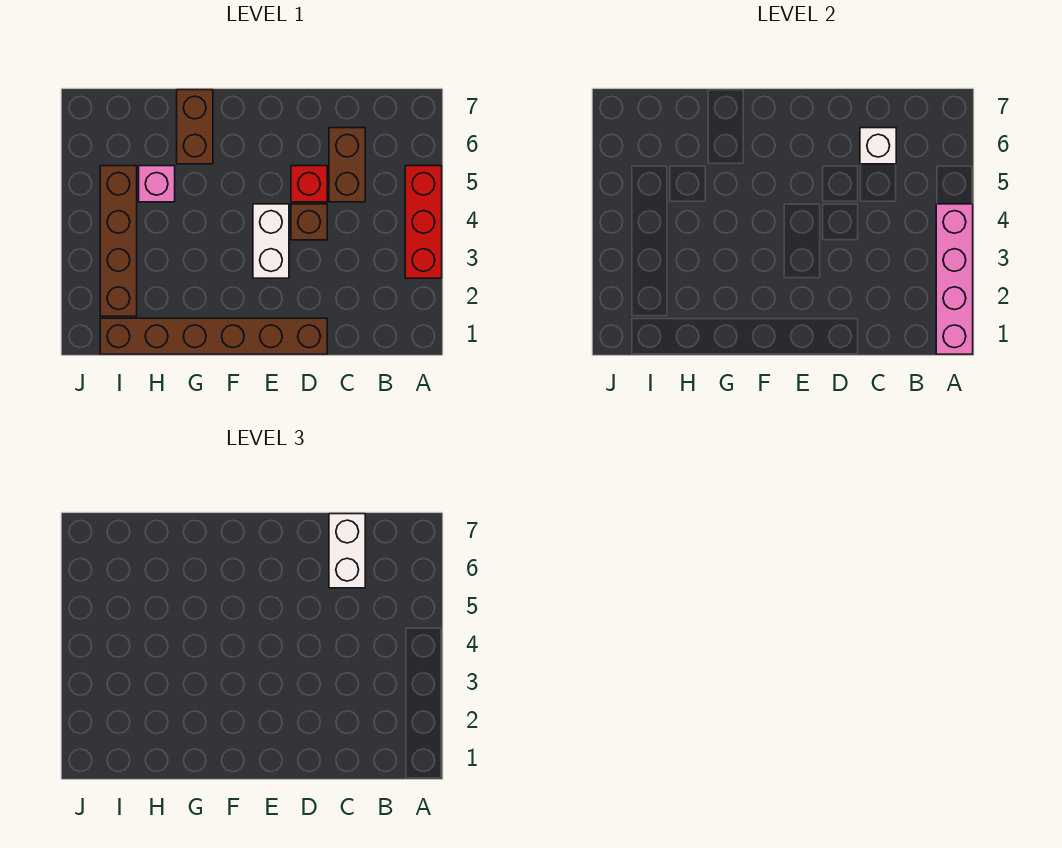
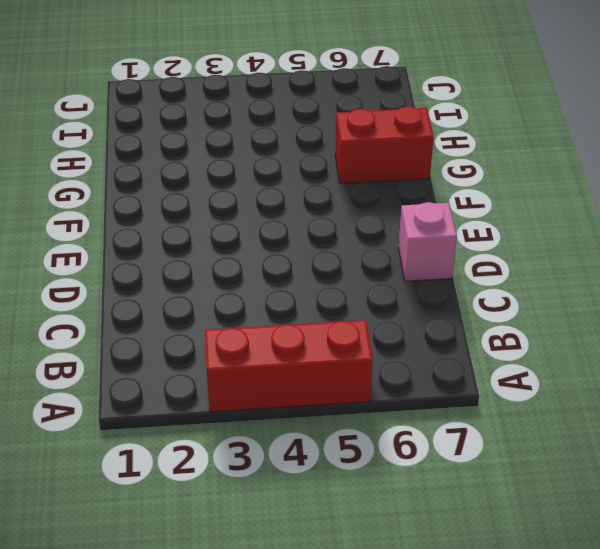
pink brick D7 level 1 -> pink brick H5 level 1
red brick G6:G7 level 1 -> brown brick G6:G7 level 1
none -> brown brick C5:C6 level 1
none -> brown brick D1:I1 level 1
none -> brown brick D4 level 1

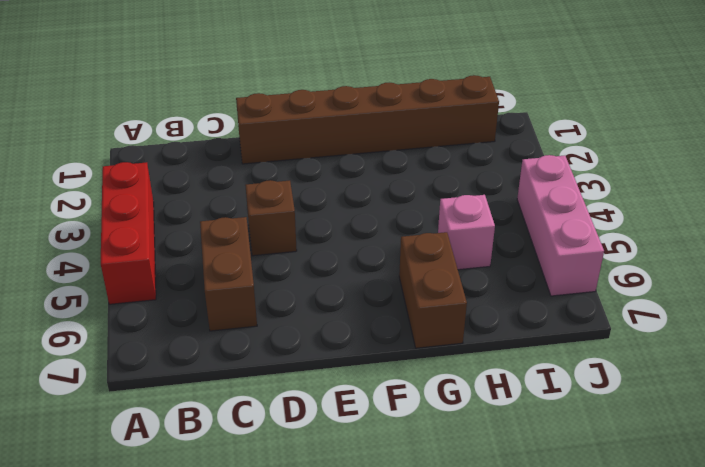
pink brick J4:J6 level 1 -> none
none -> red brick D5 level 1
none -> white brick E3:E4 level 1
none -> brown brick I2:I5 level 1

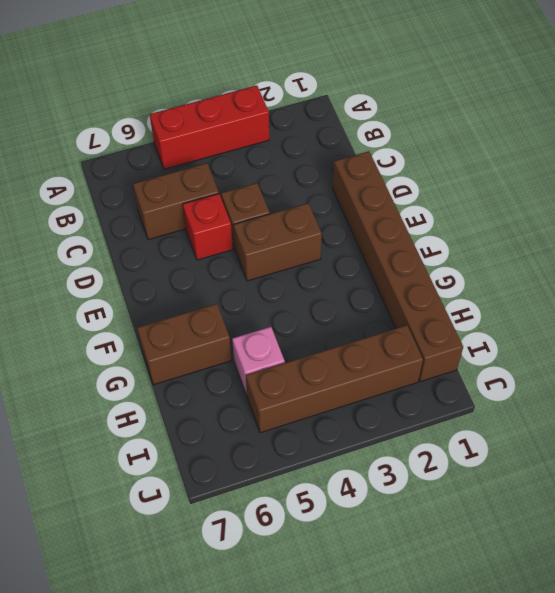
brown brick E3:E4 level 1 -> white brick E3:E4 level 1
none -> pink brick A1:A4 level 2
none -> white brick C6 level 2
none -> white brick C6:C7 level 3

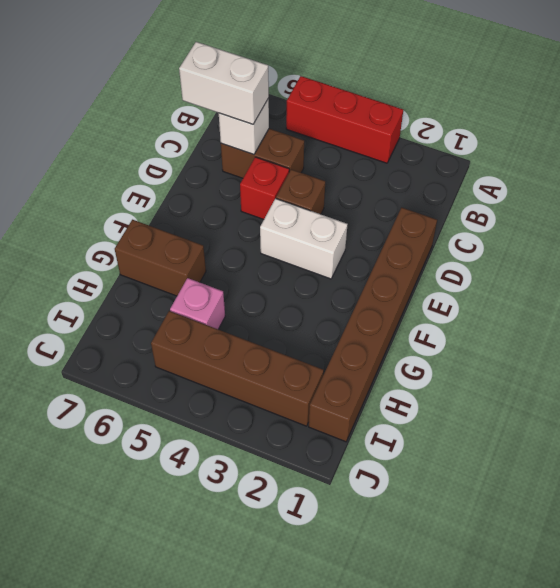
none -> pink brick A1:A4 level 2

